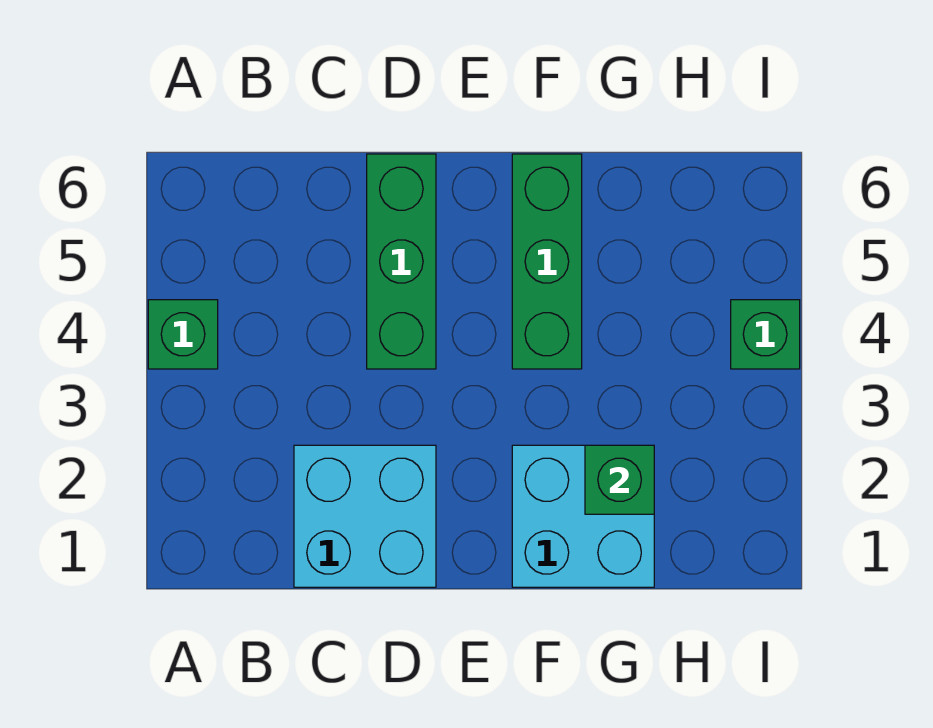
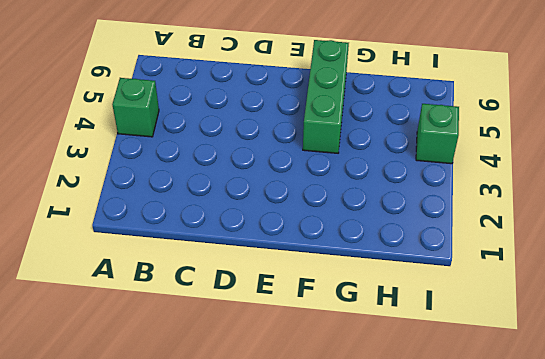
none -> cyan brick C1:D2 level 1
none -> green brick D4:D6 level 1

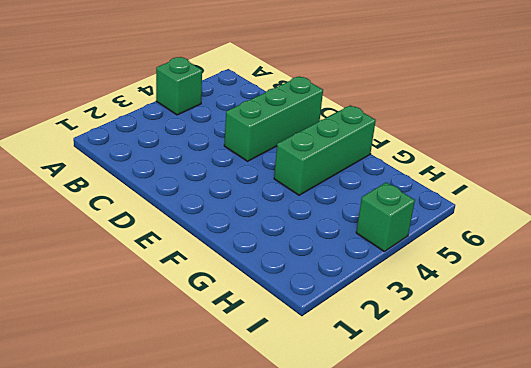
none -> cyan brick C1:D2 level 1
none -> cyan brick F1:G2 level 1

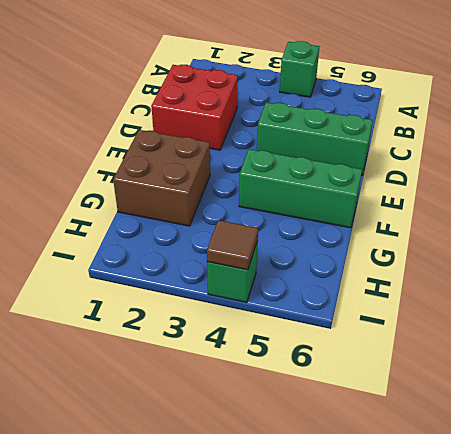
red brick C1:D2 level 1 -> cyan brick C1:D2 level 1
brown brick F1:G2 level 1 -> cyan brick F1:G2 level 1
brown tile I4 level 2 -> none
none -> green brick G2 level 2

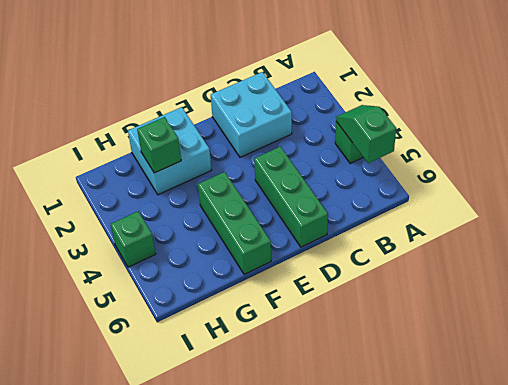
green slope A4:A5 level 2 top 5 -> none

